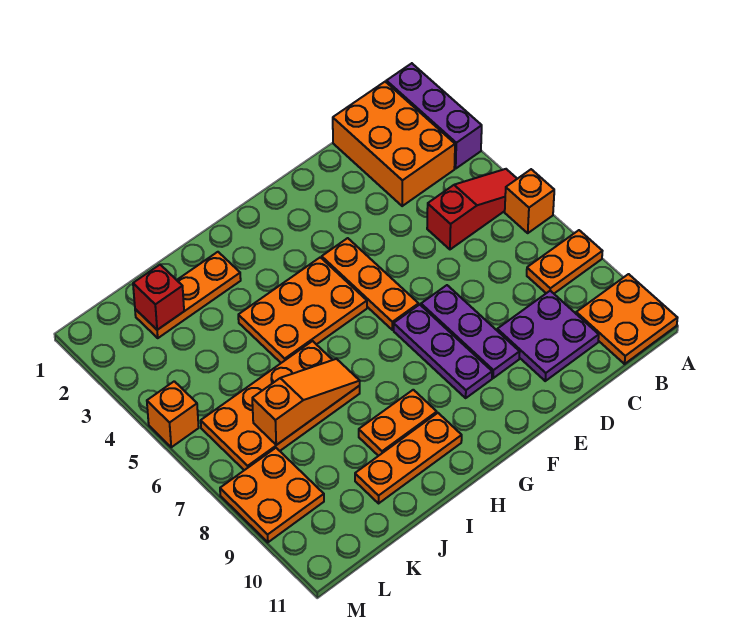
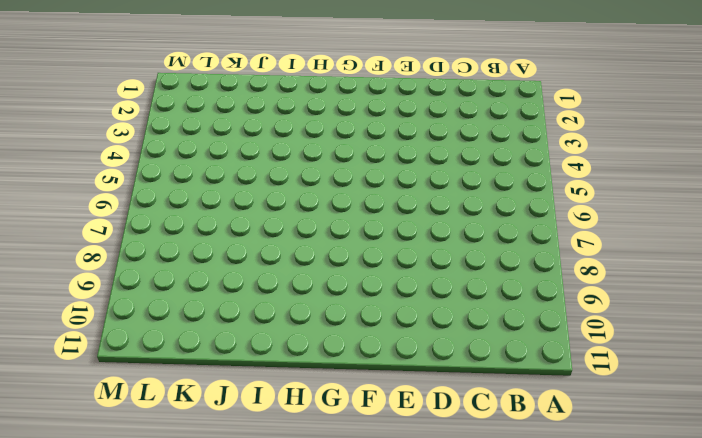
none -> purple brick A1:A3 level 1
none -> red slope A5:C5 level 1 top C
none -> orange brick A6 level 1

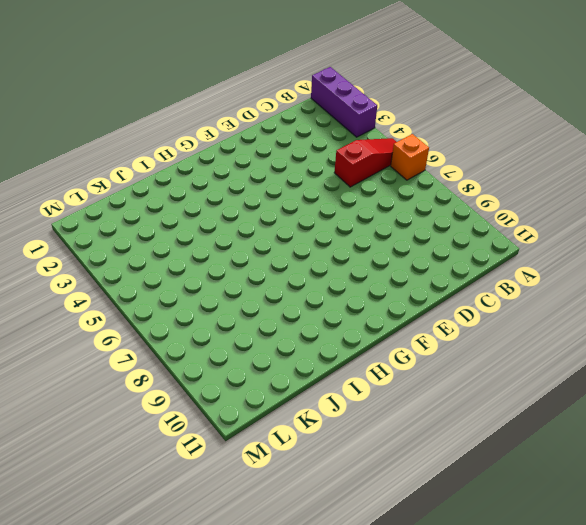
none -> orange plate A8:B8 level 1
none -> orange plate A10:B11 level 1
none -> orange brick B1:C3 level 1

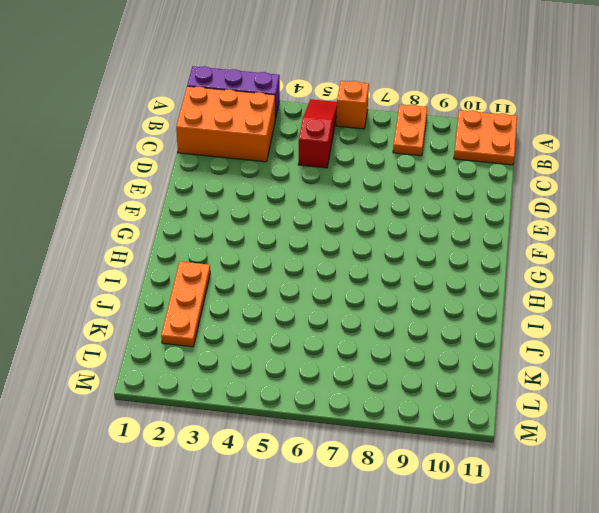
none -> purple plate C9:D10 level 1
none -> purple plate E7:E9 level 1
none -> orange plate F4:F6 level 1

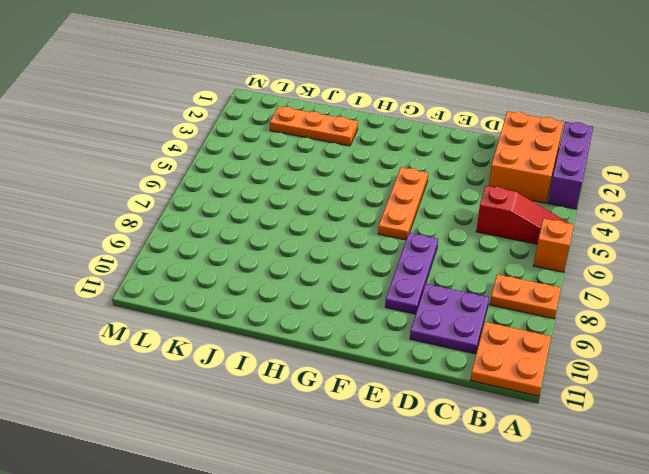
none -> purple plate F7:F9 level 1
none -> orange plate G4:I5 level 1
none -> orange plate H9:I9 level 1

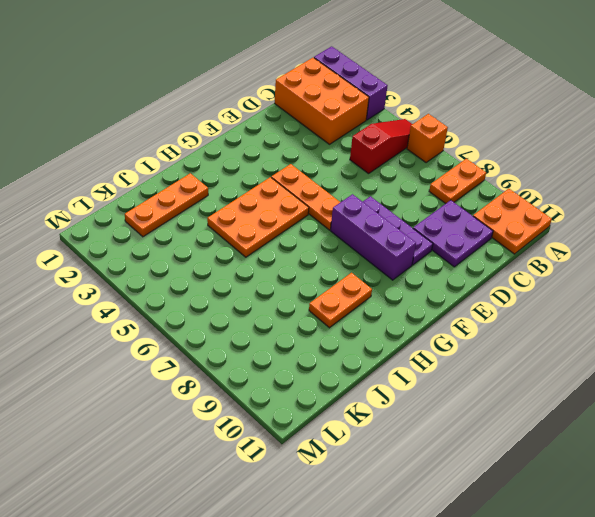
purple brick F7:F9 level 1 -> purple plate F7:F9 level 1
none -> orange plate H10:J10 level 1
none -> orange plate I6:L7 level 1
none -> orange plate L8:M9 level 1

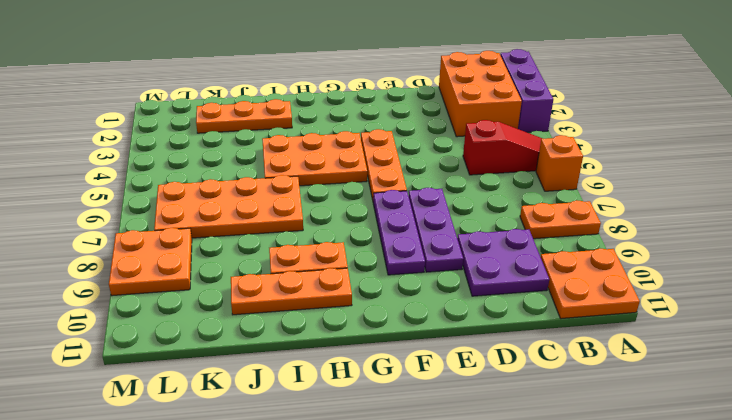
none -> orange brick M5 level 1
none -> orange slope I7:K7 level 2 top K
none -> red brick K2 level 2

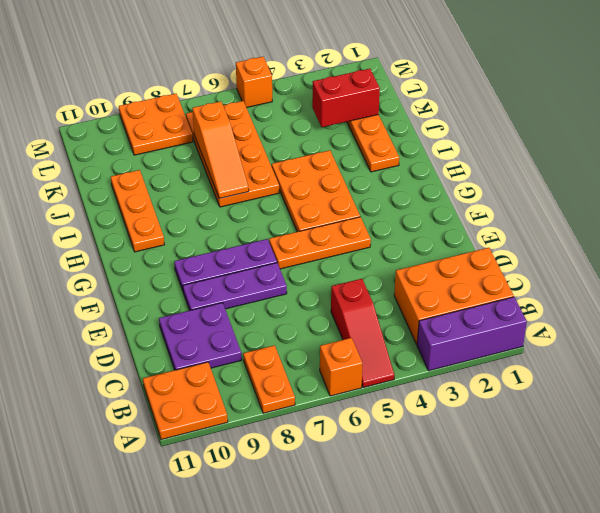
red brick K2:K3 level 2 -> red brick K2 level 2
none -> orange plate H9:I9 level 1

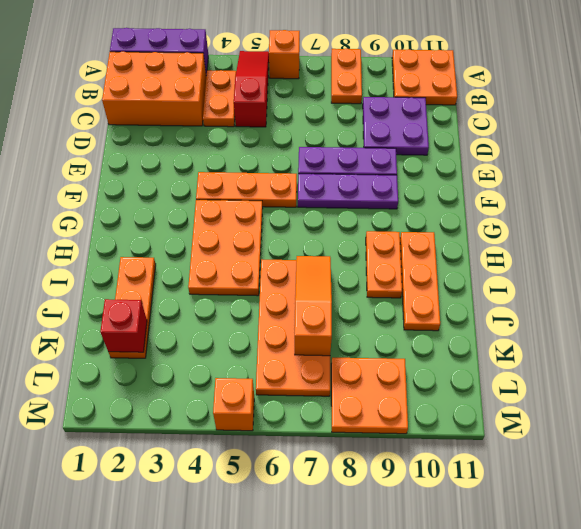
orange plate B4:C4 level 1 -> none

